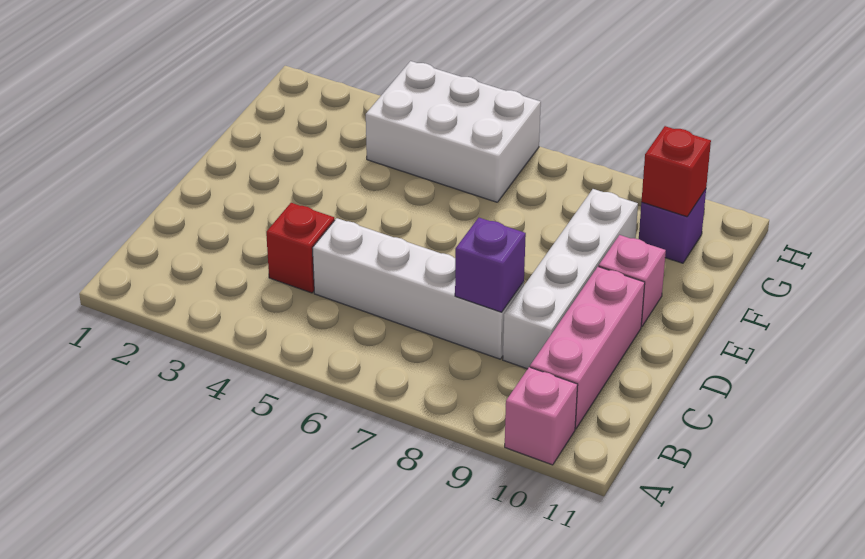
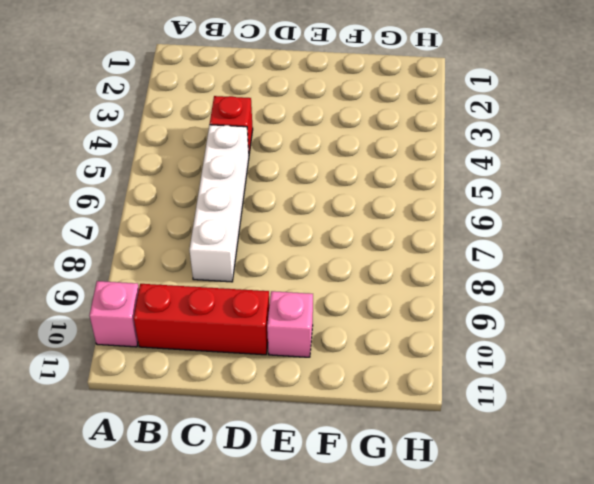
red brick B10:D10 level 1 -> pink brick B10:D10 level 1
none -> white brick C9:F9 level 1
none -> white brick G4:H6 level 1

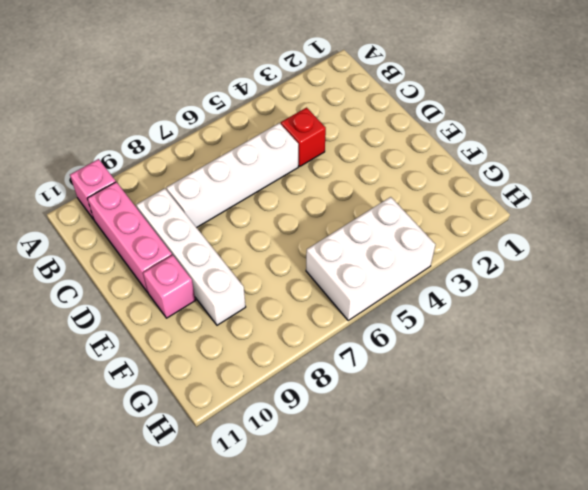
none -> purple brick G10 level 1
none -> purple brick C8 level 2

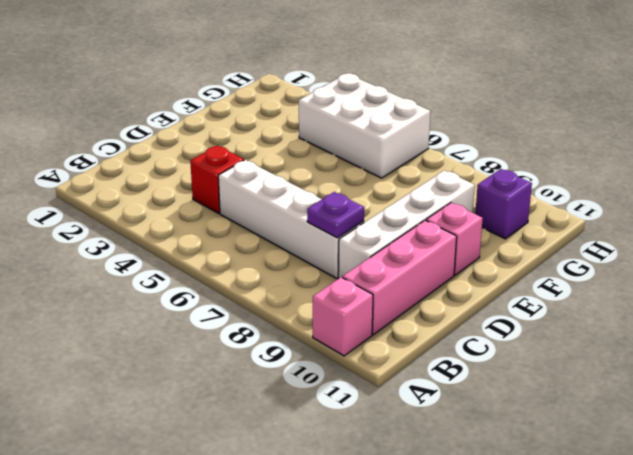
purple plate C8 level 2 -> purple brick C8 level 2
none -> red brick G10 level 2

